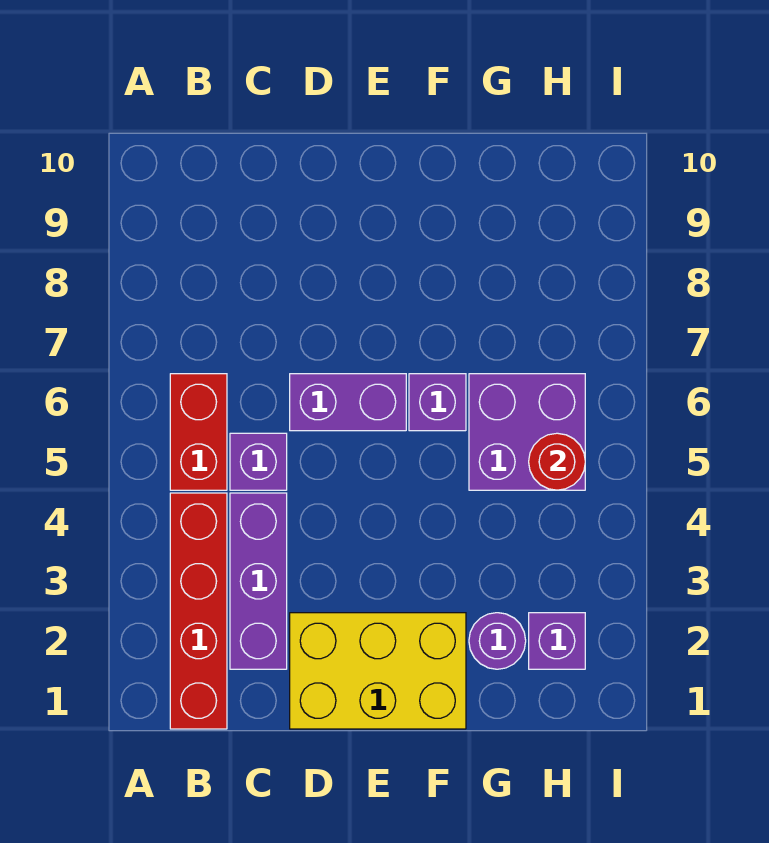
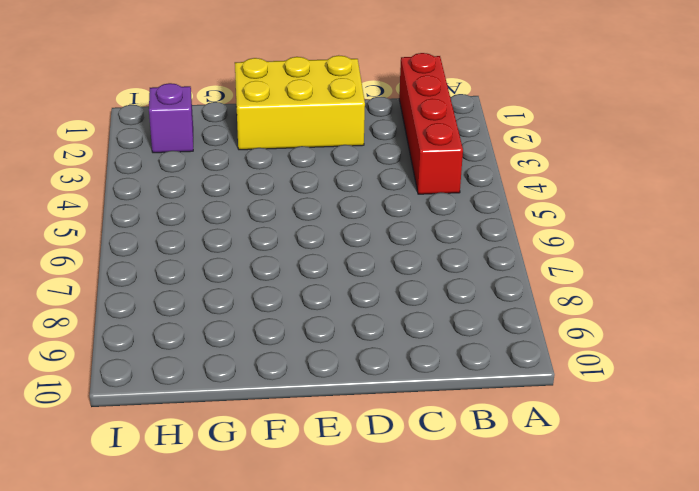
none -> red brick B5:B6 level 1
none -> purple brick C2:C4 level 1

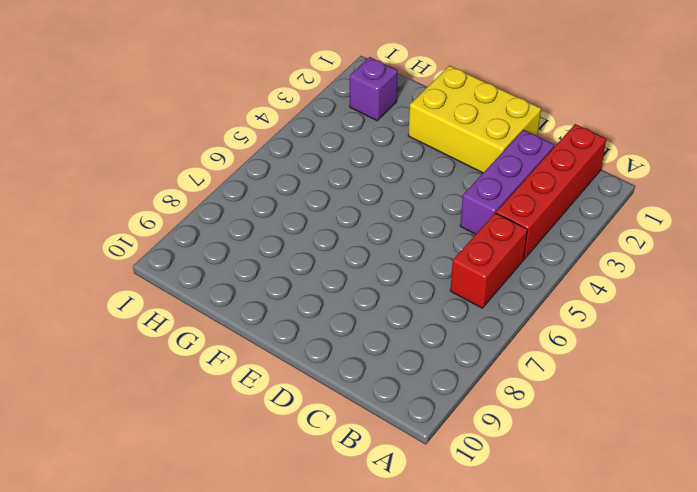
none -> purple brick C5 level 1
none -> purple brick D6:E6 level 1

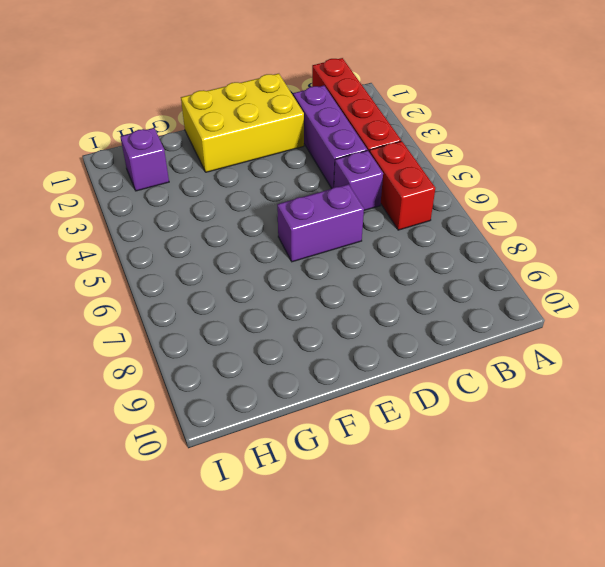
none -> purple brick F6 level 1
none -> purple round brick G2 level 1

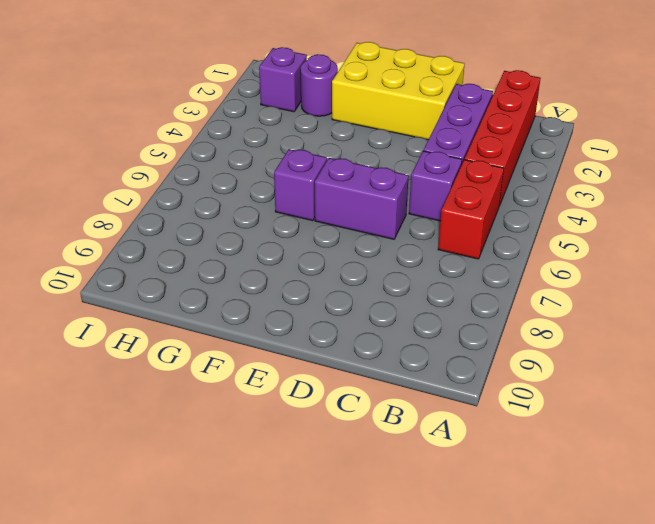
none -> purple brick G5:H6 level 1
none -> red round brick H5 level 2

